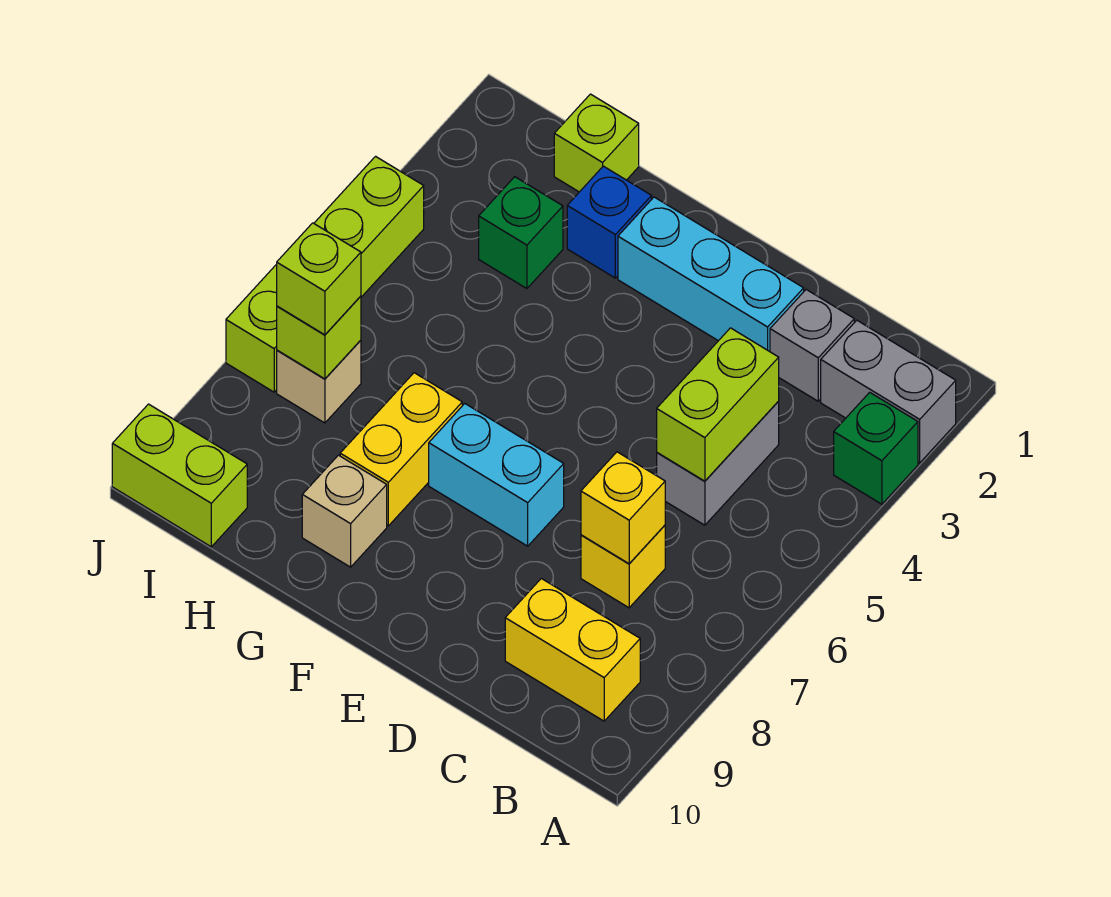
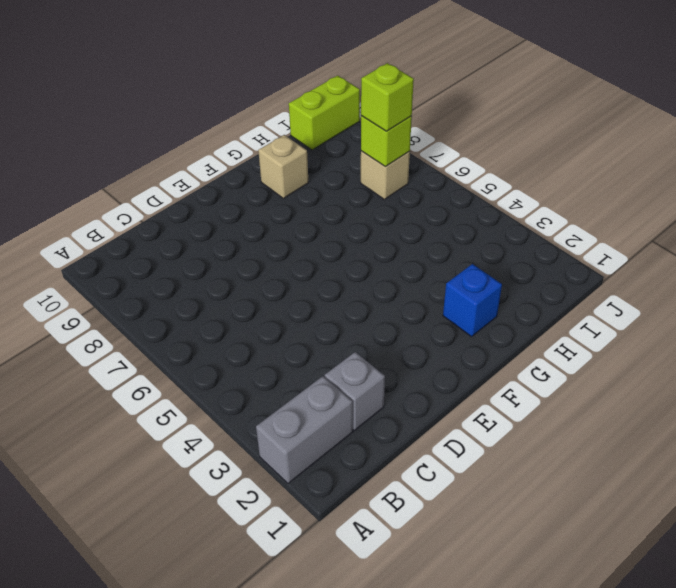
none -> green brick A3 level 1
none -> yellow brick B9:C9 level 1
none -> grey brick C4:C5 level 1

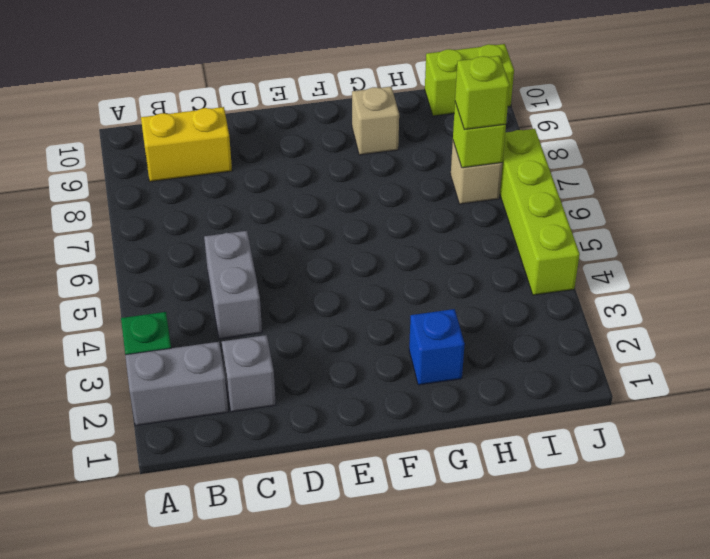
none -> yellow brick C7 level 1
none -> cyan brick D2:F2 level 1
none -> cyan brick E7:F7 level 1

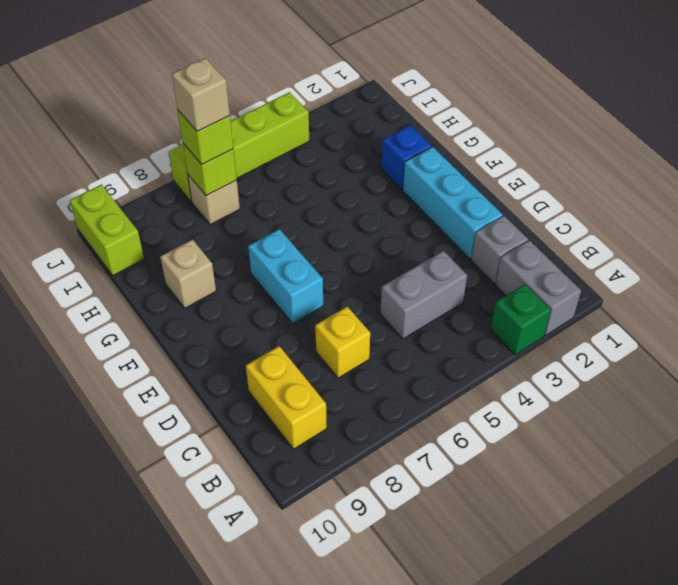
tan brick I7 level 4 -> none
none -> yellow brick G7:G8 level 1
none -> lime brick H1 level 1
none -> green brick H3 level 1

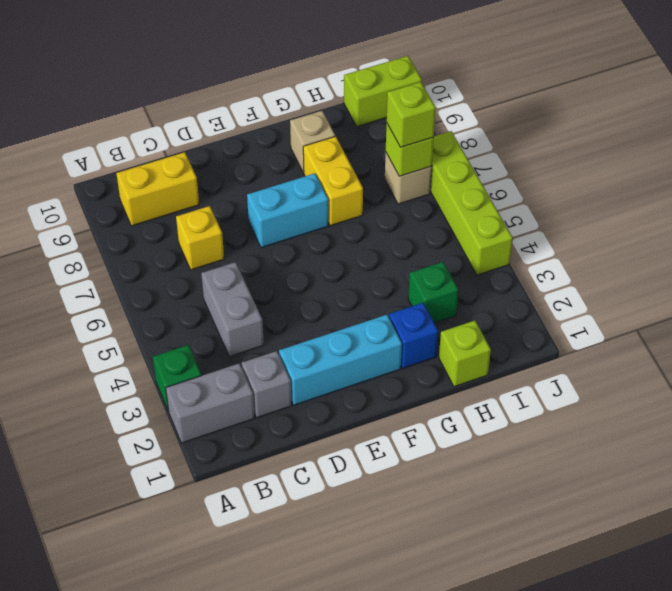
none -> lime brick C4:C5 level 2
none -> yellow brick C7 level 2

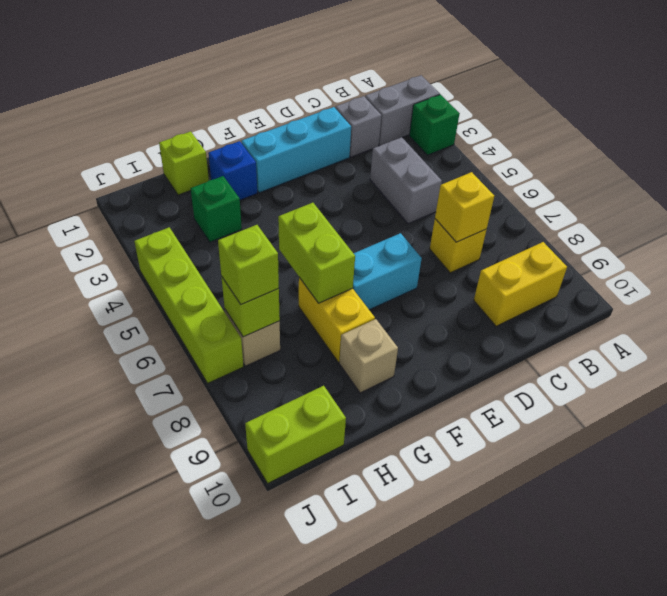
lime brick G6:G7 level 2 -> lime brick C4:C5 level 2

